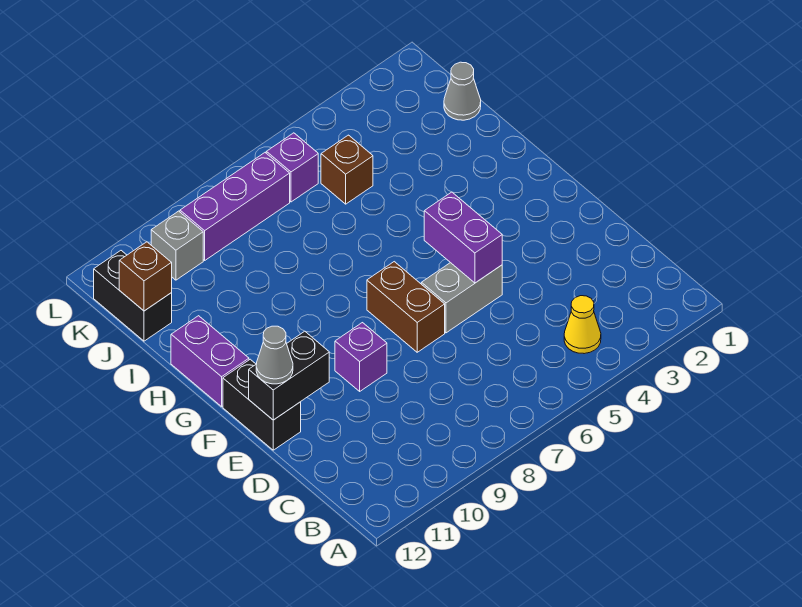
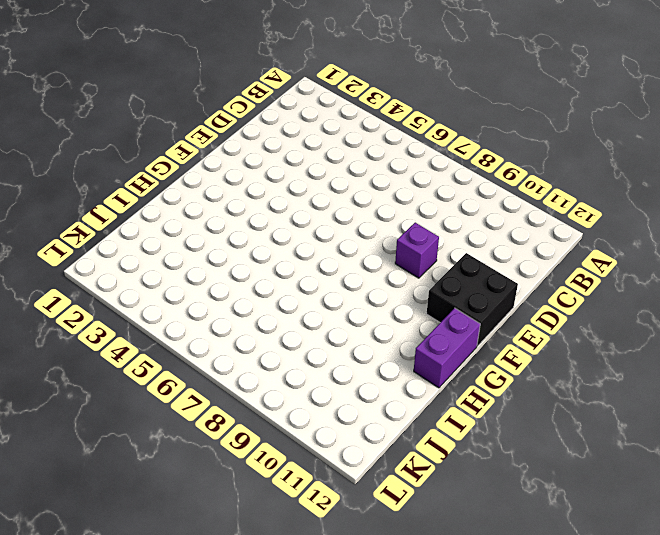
black brick E11:F12 level 1 -> black brick E12:F12 level 1
none -> yellow cone B4 level 1
none -> grey brick E5:E6 level 1
none -> brown brick E7:F7 level 1

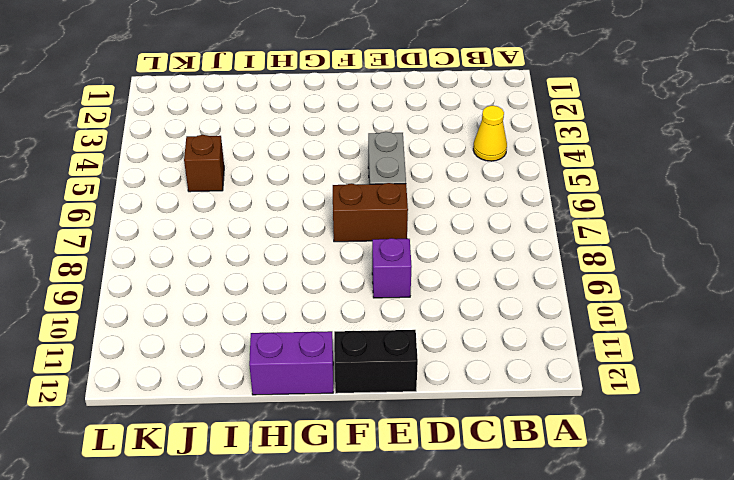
none -> grey cone J1 level 1
none -> black brick J12:K12 level 1
none -> purple brick K6 level 1

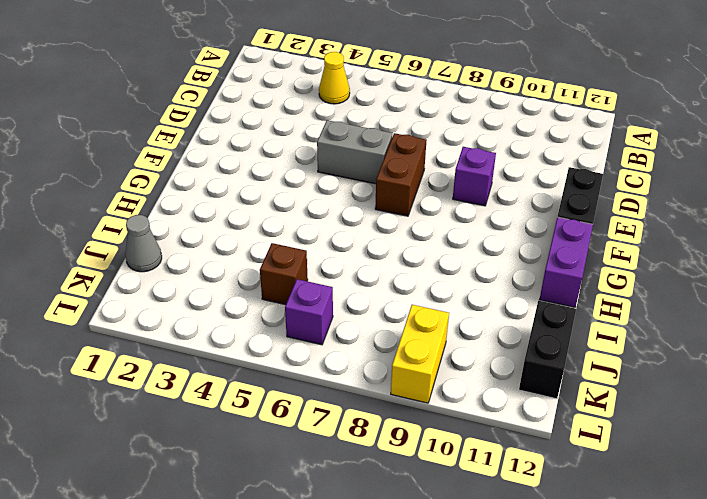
yellow brick K9:L9 level 1 -> purple brick K7:K9 level 1
none -> grey brick K10 level 1
none -> purple brick E5:F5 level 2
none -> black brick E11:E12 level 2

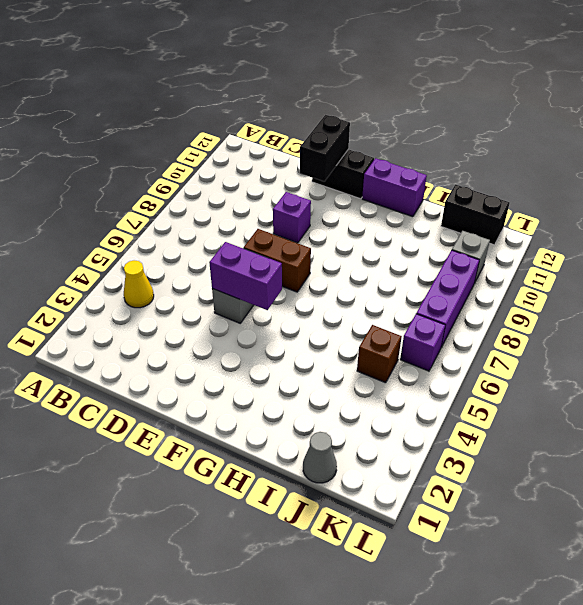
none -> brown brick J12 level 2
none -> grey cone E12 level 3

